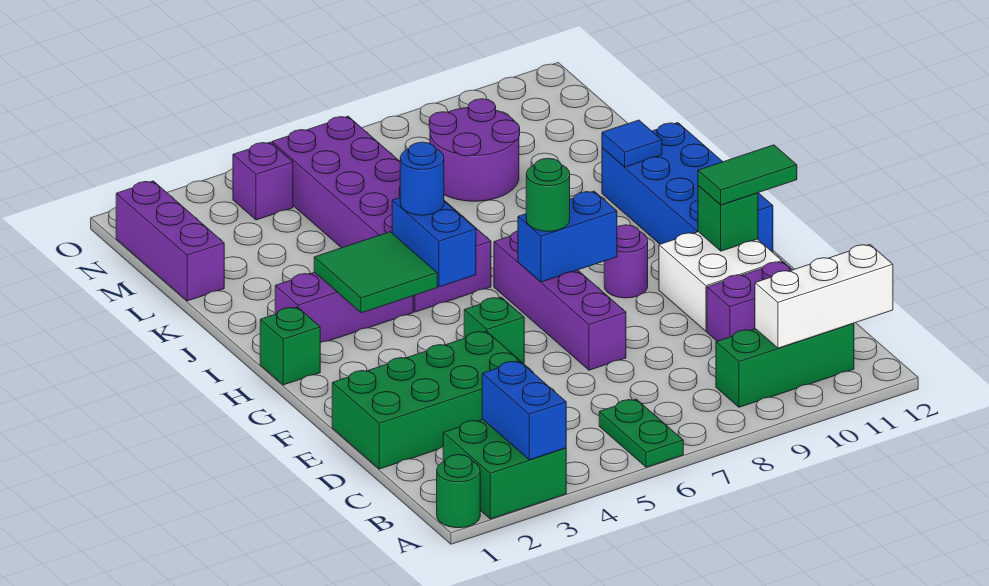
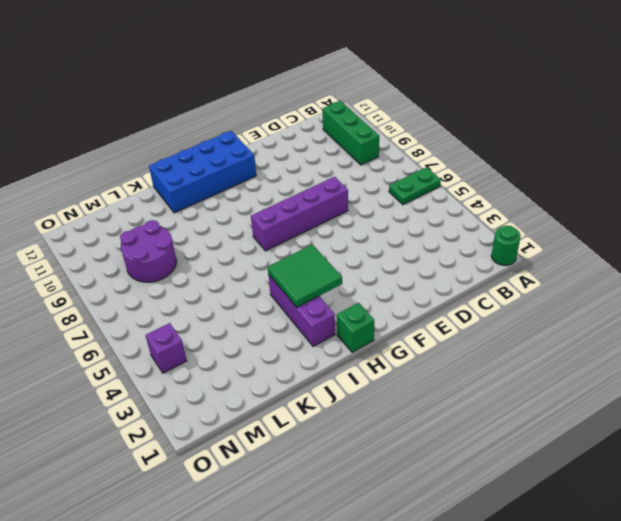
none -> green brick A2:B3 level 1
none -> green brick D1:E4 level 1
none -> purple brick D10:D11 level 1

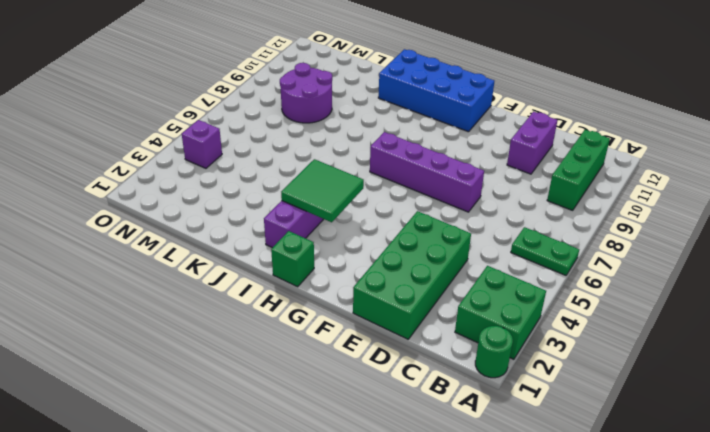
none -> white brick E10:F11 level 1
none -> green brick F5 level 1
none -> purple round brick G9 level 1

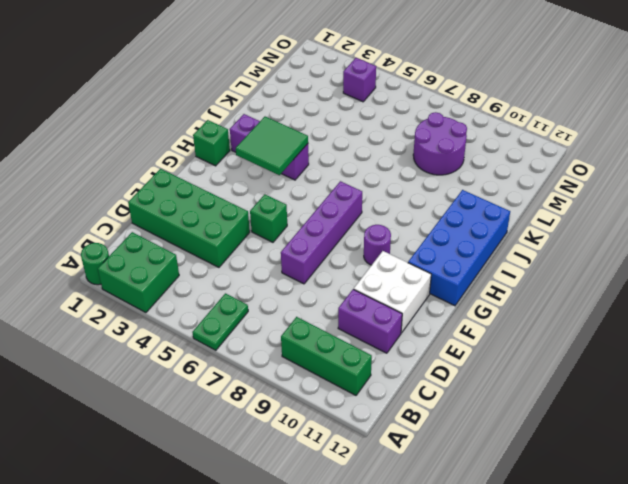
none -> purple brick I5:N6 level 1
none -> purple brick L1:N1 level 1
none -> blue brick A3:B3 level 2

